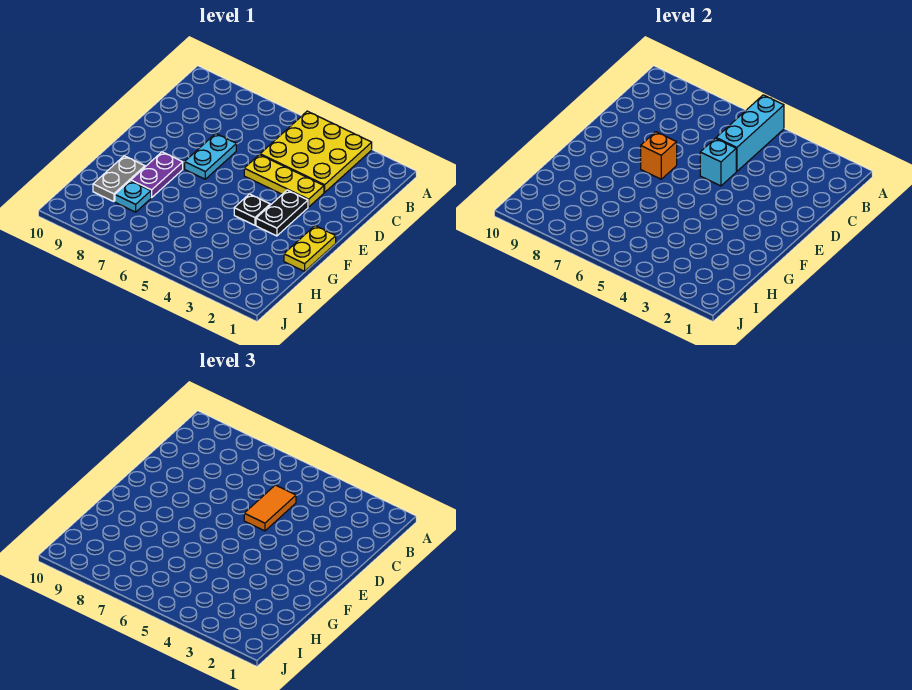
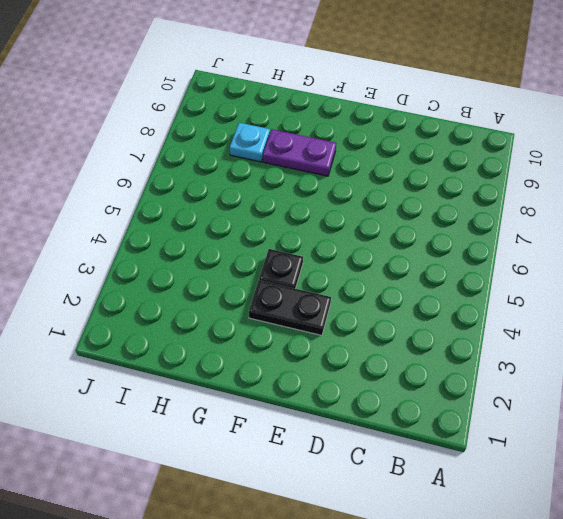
none -> yellow plate A3:C5 level 1
none -> yellow plate D3:D5 level 1
none -> cyan plate D7:E7 level 1

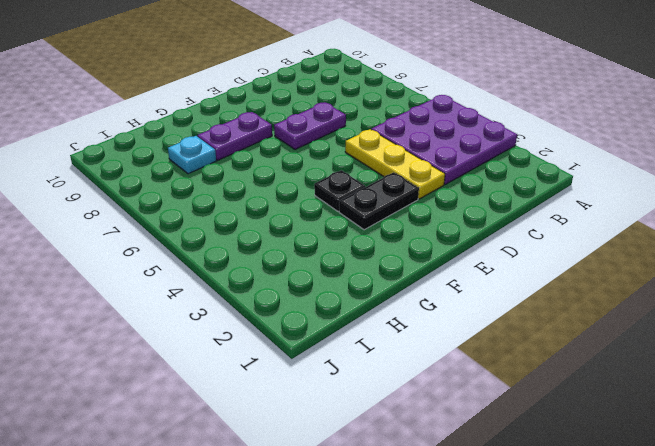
purple plate A3:C5 level 1 -> yellow plate A3:C5 level 1
purple plate D7:E7 level 1 -> cyan plate D7:E7 level 1
none -> yellow plate F1:G1 level 1
none -> grey plate G9:H9 level 1
none -> cyan brick A5:C5 level 2

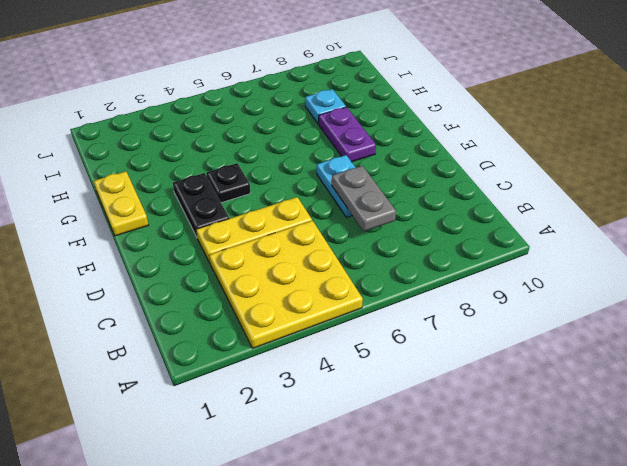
grey plate C7:D7 level 2 -> grey plate G9:H9 level 1
none -> cyan brick A5:C5 level 2
none -> cyan brick D5 level 2
none -> orange brick E7 level 2

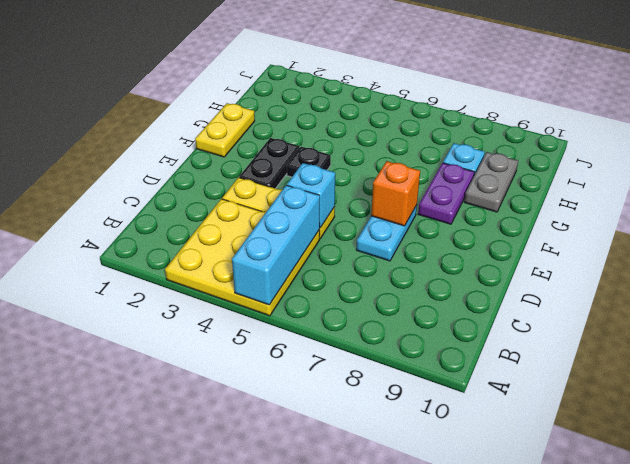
none -> orange tile C5:D5 level 3

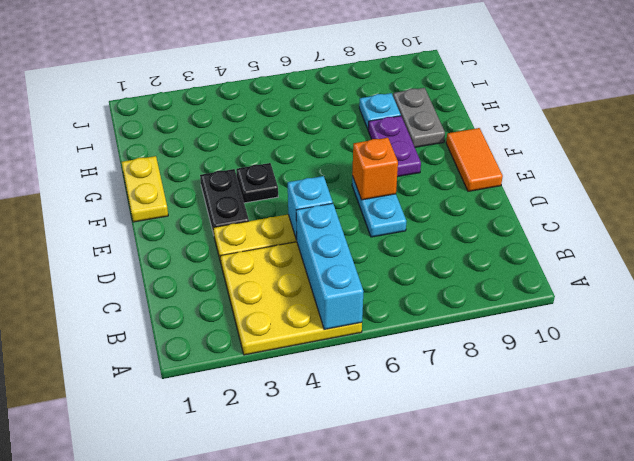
orange tile E10:F10 level 1 -> orange tile C5:D5 level 3

